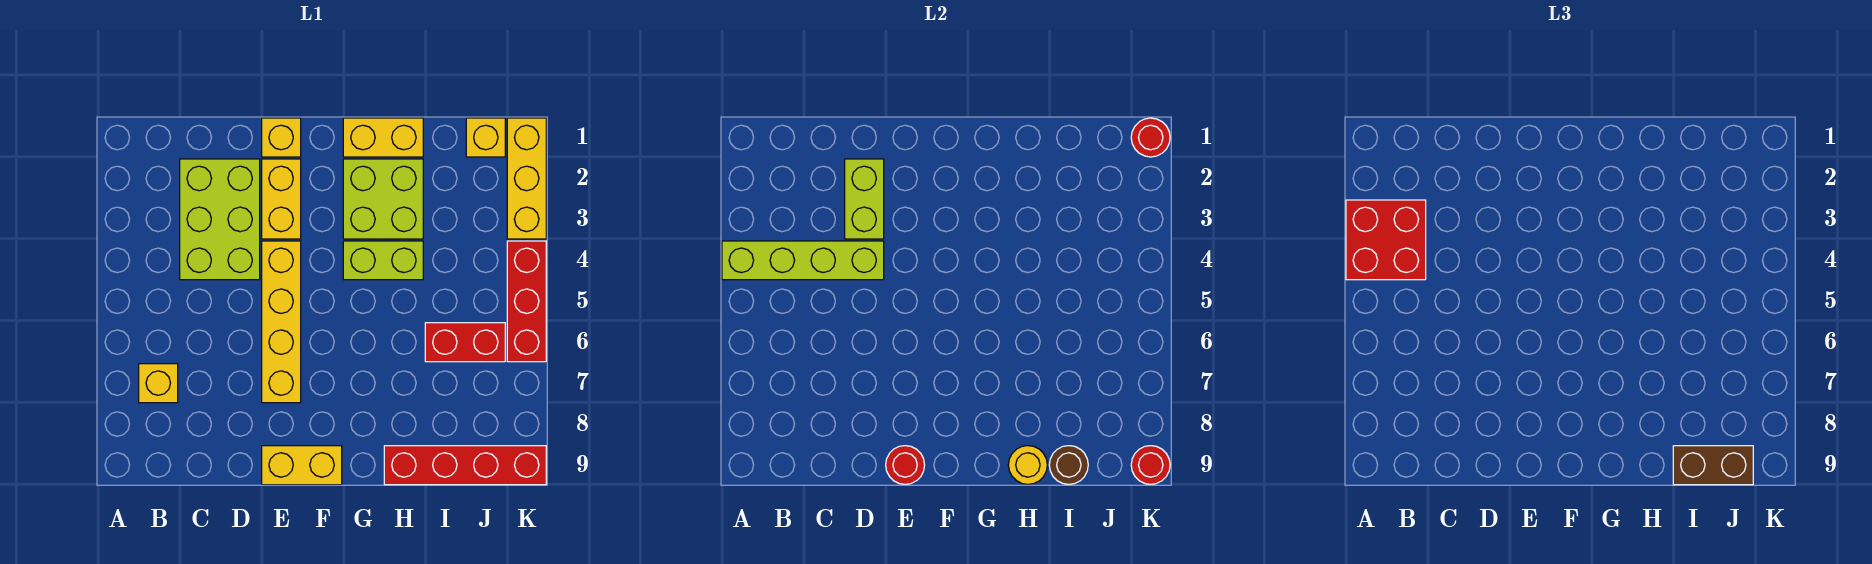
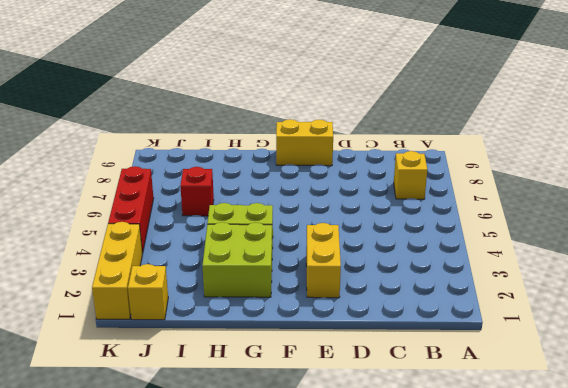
red brick I6 level 1 -> red brick I6:J6 level 1
none -> lime brick C2:D4 level 1
none -> yellow brick E1 level 1
none -> yellow brick E4:E7 level 1

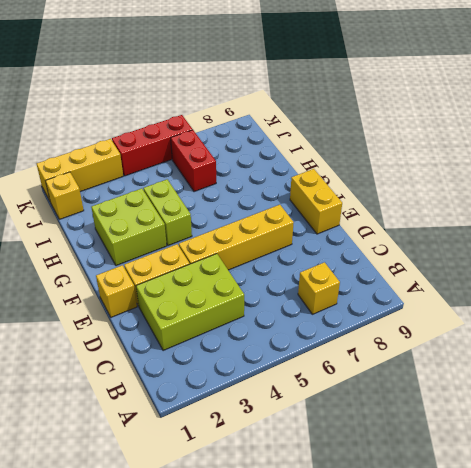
none -> yellow brick G1:H1 level 1
none -> red brick H9:K9 level 1
none -> lime brick A4:D4 level 2

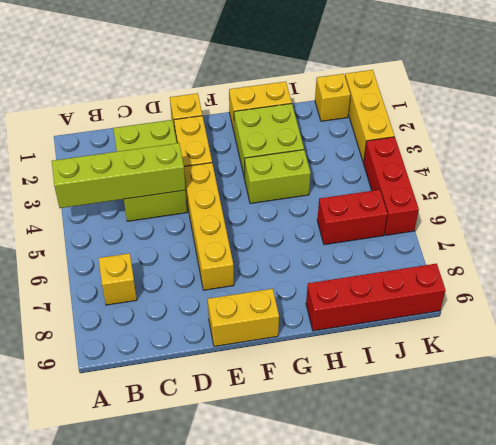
none -> lime brick D2:D3 level 2
none -> red round brick E9 level 2
none -> yellow round brick H9 level 2

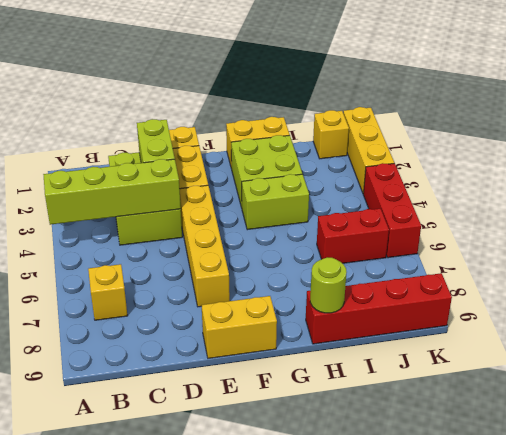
lime round brick H9 level 2 -> yellow round brick H9 level 2
none -> red round brick E9 level 2
none -> brown round brick I9 level 2
none -> red round brick K1 level 2

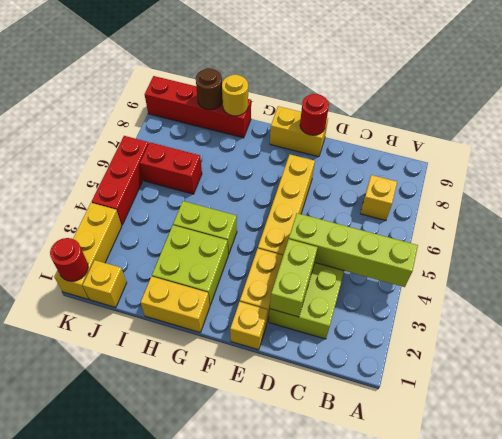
none -> red round brick K9 level 2
none -> red brick A3:B4 level 3
none -> brown brick I9:J9 level 3

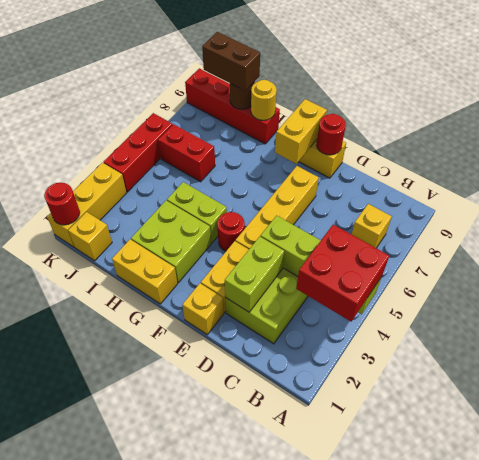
red round brick F4 level 1 -> red round brick K9 level 2
yellow brick F8:F9 level 2 -> none

